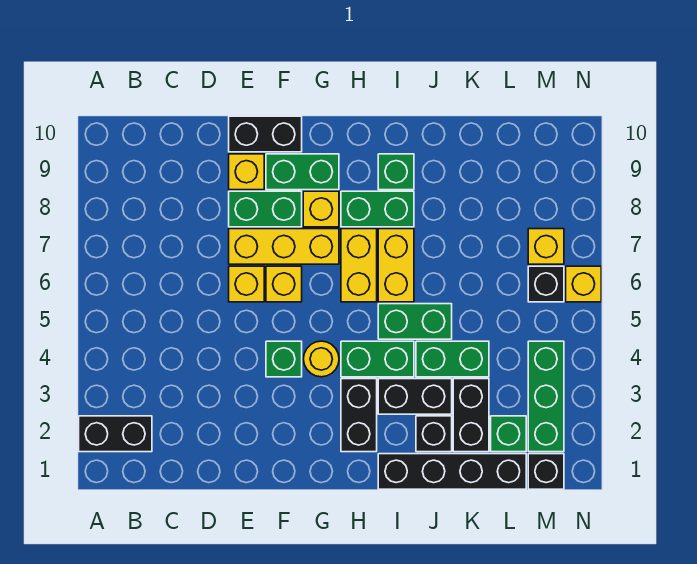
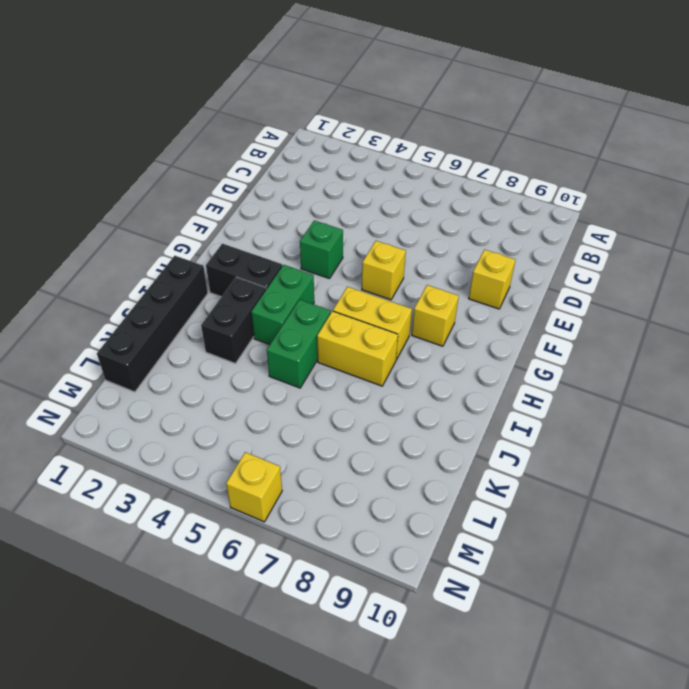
none -> black brick A2:B2 level 1
none -> yellow brick E6 level 1
none -> yellow brick E7:G7 level 1

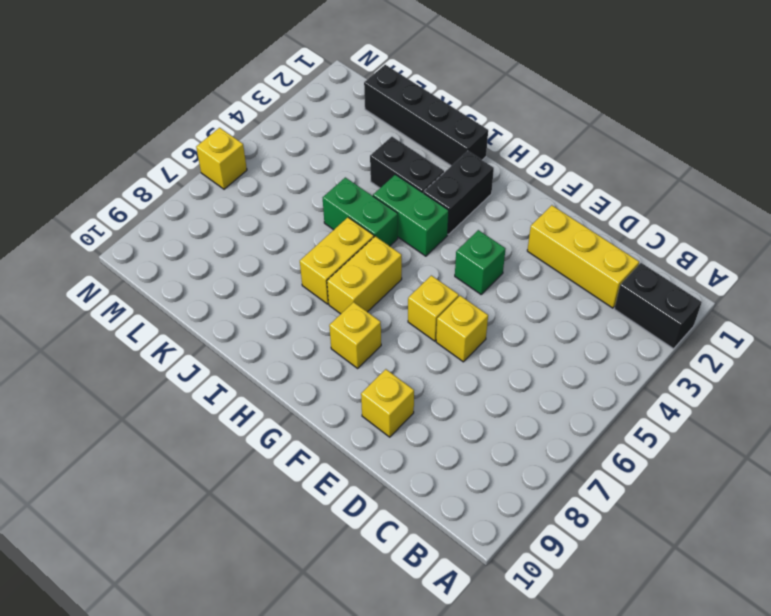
yellow brick C2:E2 level 1 -> yellow brick E7:G7 level 1
none -> green brick E8:F8 level 1
none -> black brick E10:F10 level 1
none -> green brick F9:G9 level 1

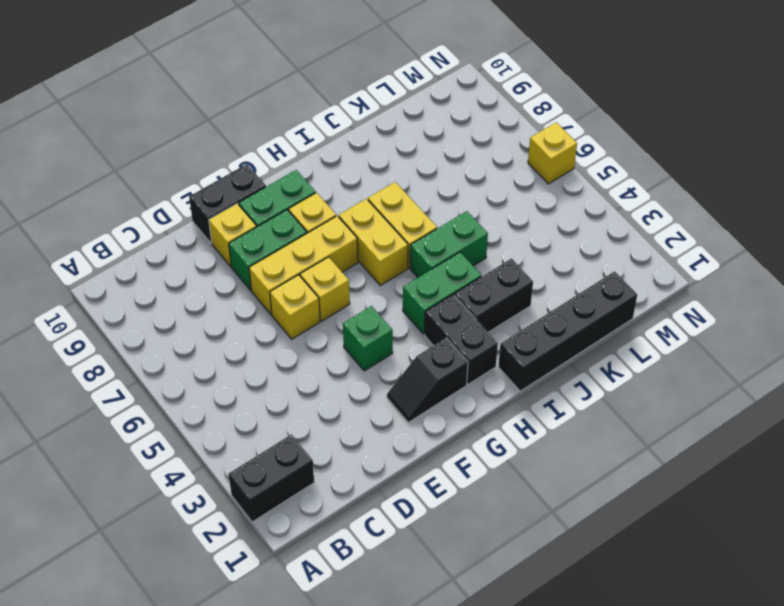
black slope F2:G2 level 1 top G -> none
none -> yellow round brick G4 level 1
none -> green brick H8:I8 level 1
none -> green brick I9 level 1

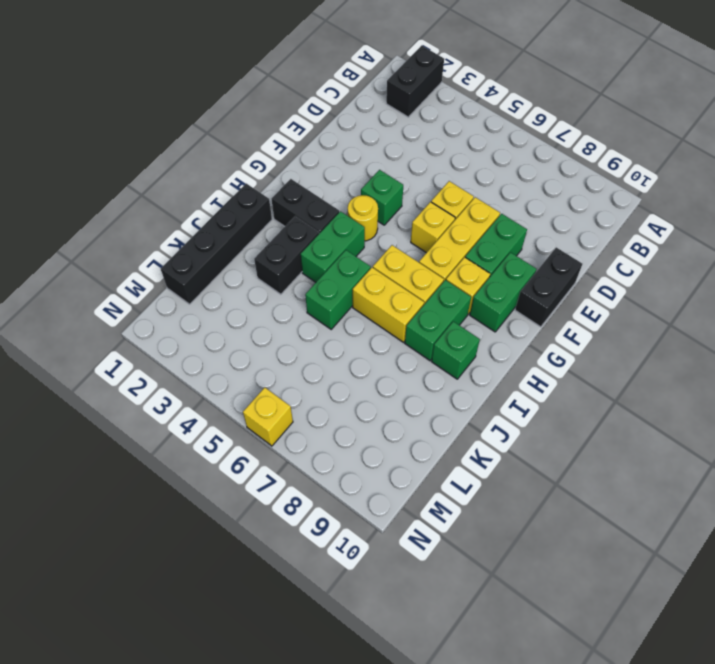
none -> yellow brick E9 level 1
none -> black brick J2 level 1
none -> green brick J4:K4 level 1

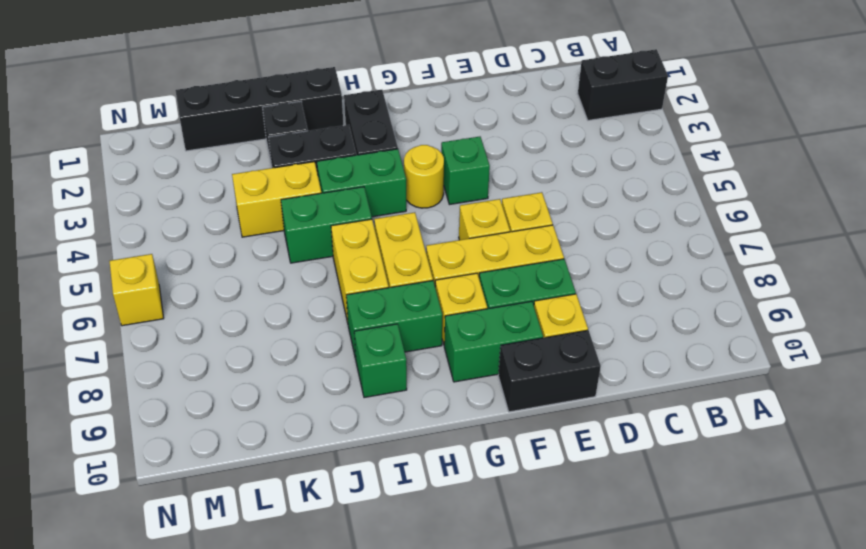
yellow brick J4:K4 level 1 -> green brick J4:K4 level 1
none -> black brick K2:K3 level 1
none -> green brick L2 level 1
none -> black brick M1 level 1

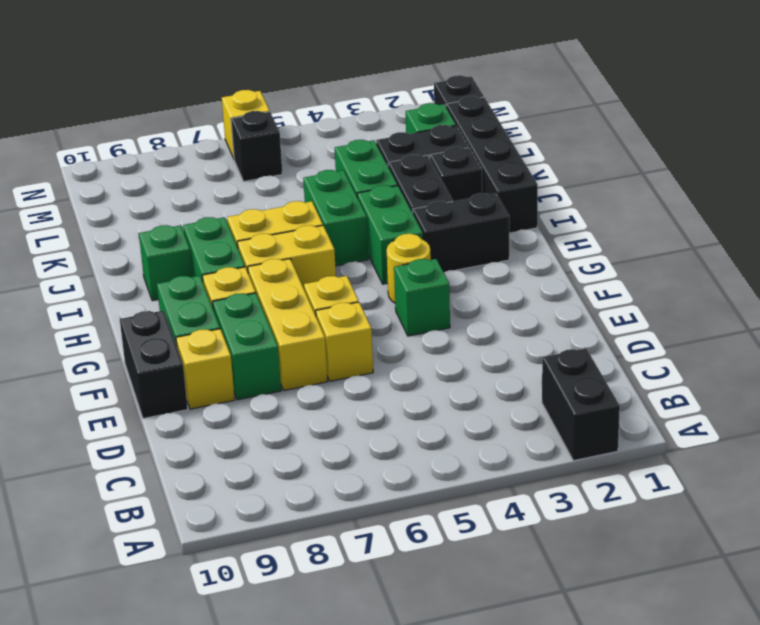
none -> green brick M2:M4 level 1
none -> yellow brick M7 level 1

